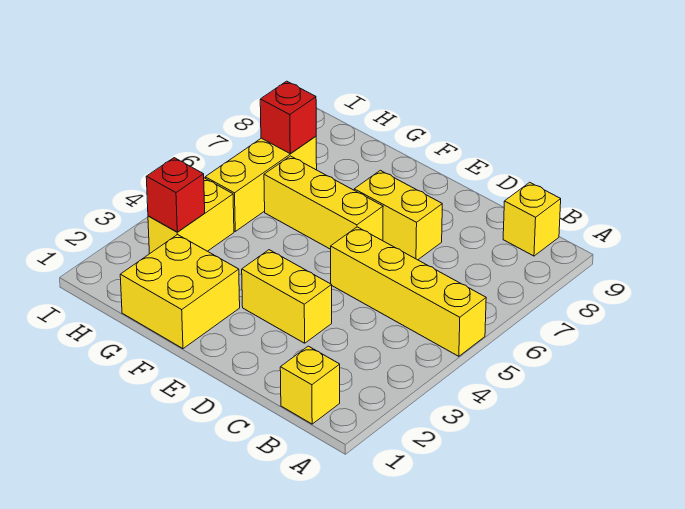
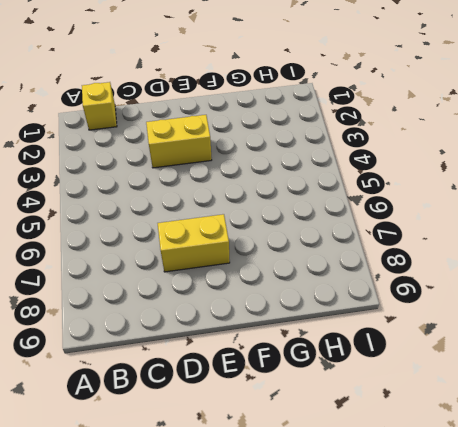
none -> yellow brick A5:D5 level 1
none -> yellow brick B9 level 1

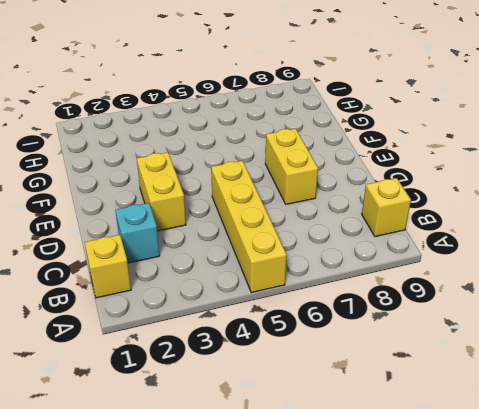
cyan brick C2 level 1 -> none
none -> yellow brick E6:G6 level 1
none -> yellow brick F1:G2 level 1

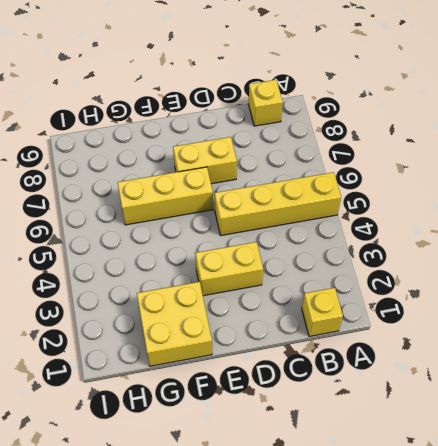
none -> yellow brick H3:H4 level 1
none -> yellow brick H5:H7 level 1

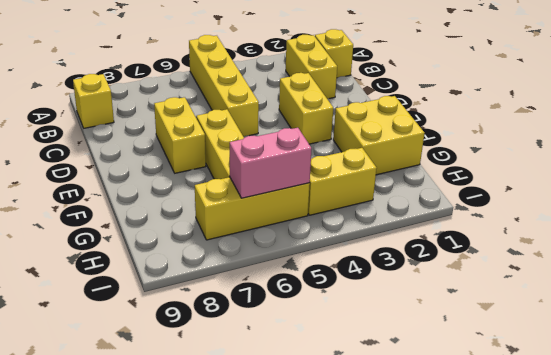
yellow brick B2:C2 level 1 -> none
pink brick H5:H6 level 2 -> none
none -> red brick H3 level 2
none -> red brick H7 level 2

